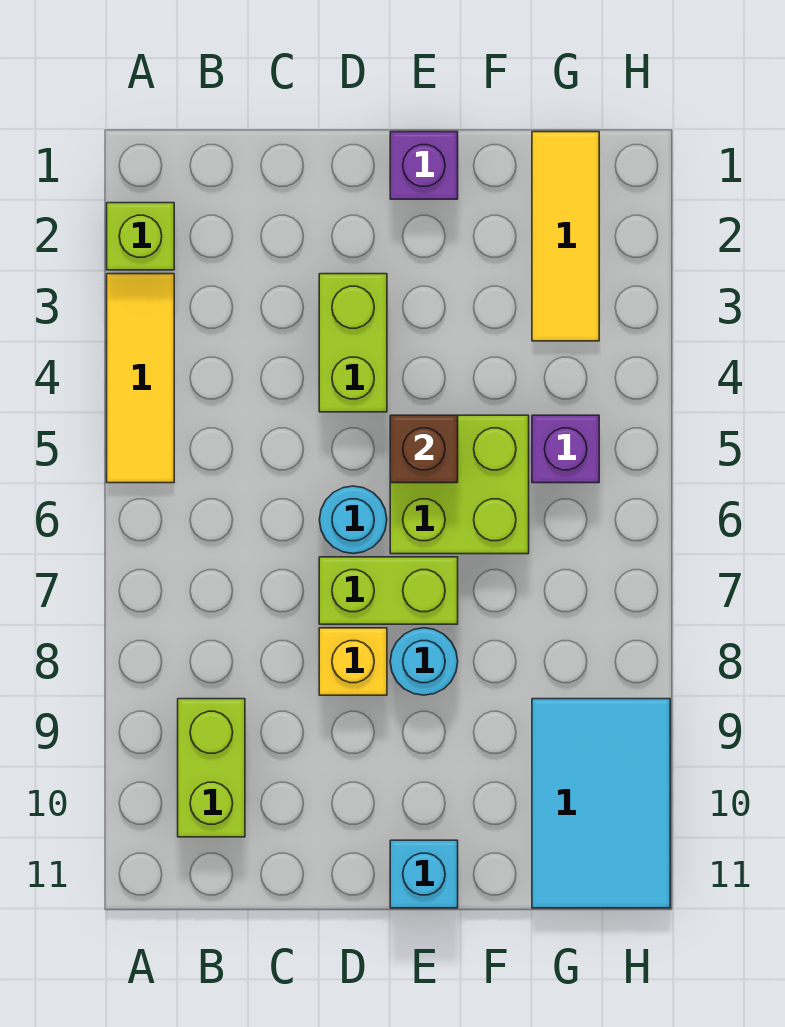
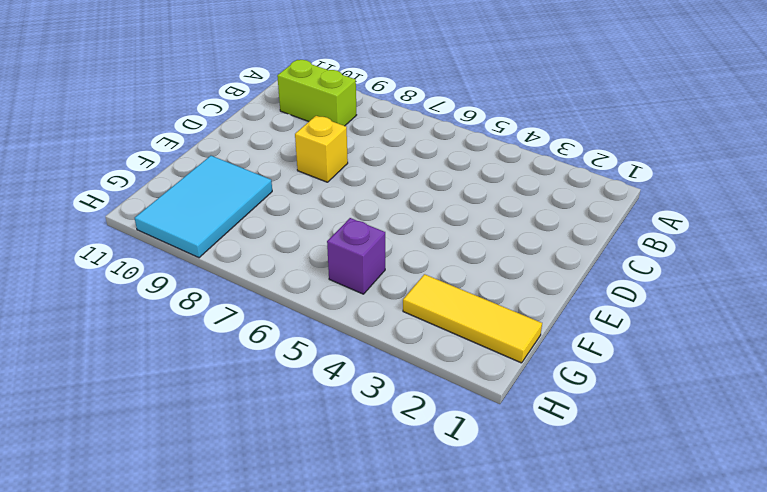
cyan tile F9:H10 level 1 -> cyan tile G9:H11 level 1
none -> lime brick A2 level 1
none -> yellow tile A3:A5 level 1
none -> lime brick D3:D4 level 1

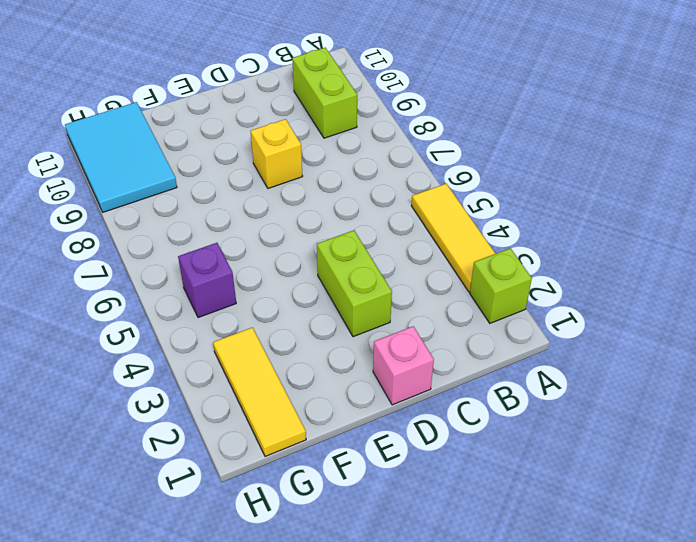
pink brick D1 level 1 -> none
none -> cyan round brick D6 level 1
none -> lime brick D7:E7 level 1
none -> purple brick E1 level 1

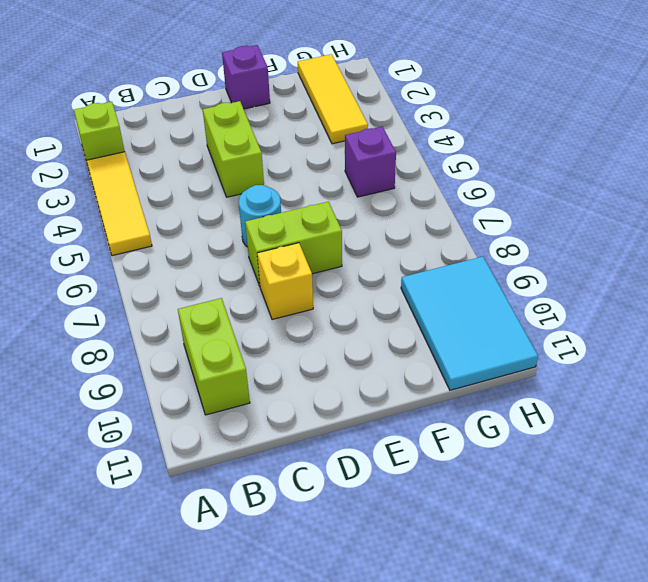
none -> lime brick E5:F6 level 1
none -> cyan round brick E8 level 1
none -> cyan brick E11 level 1

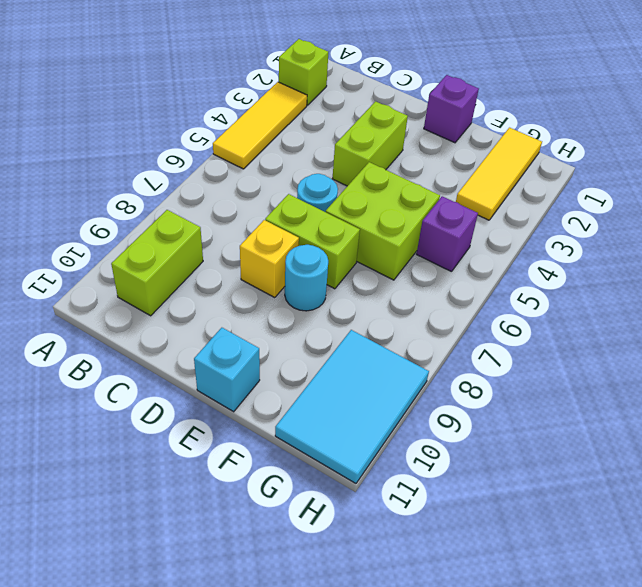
none -> brown brick E5 level 2

